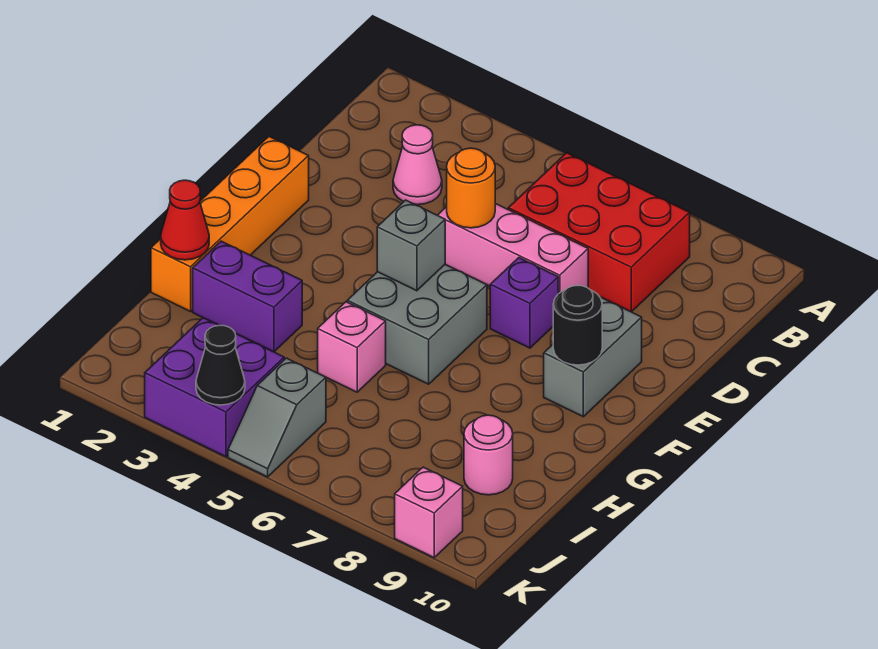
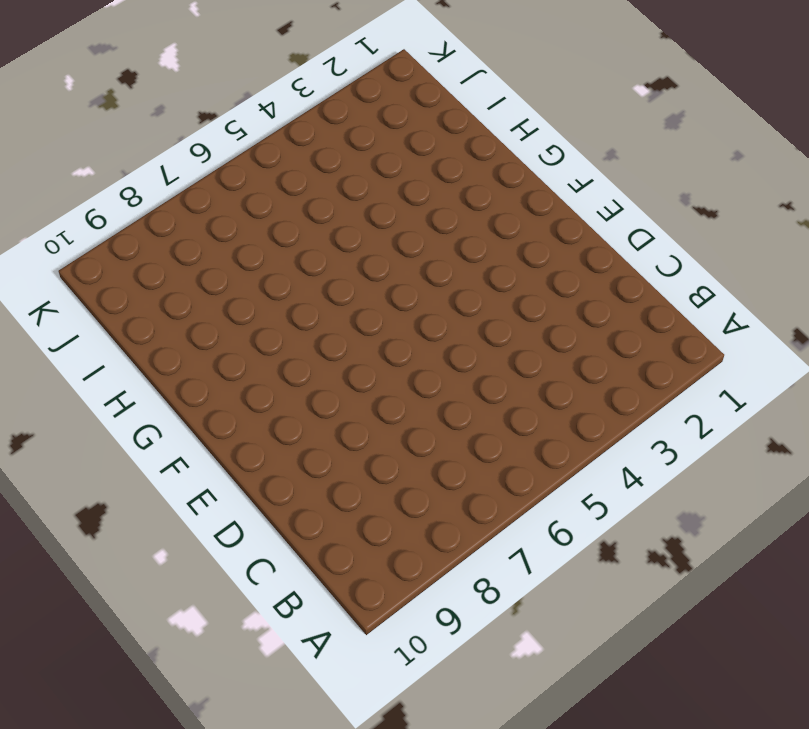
none -> red brick B6:C8 level 1
none -> pink cone C3 level 1
none -> pink brick D5:D7 level 1

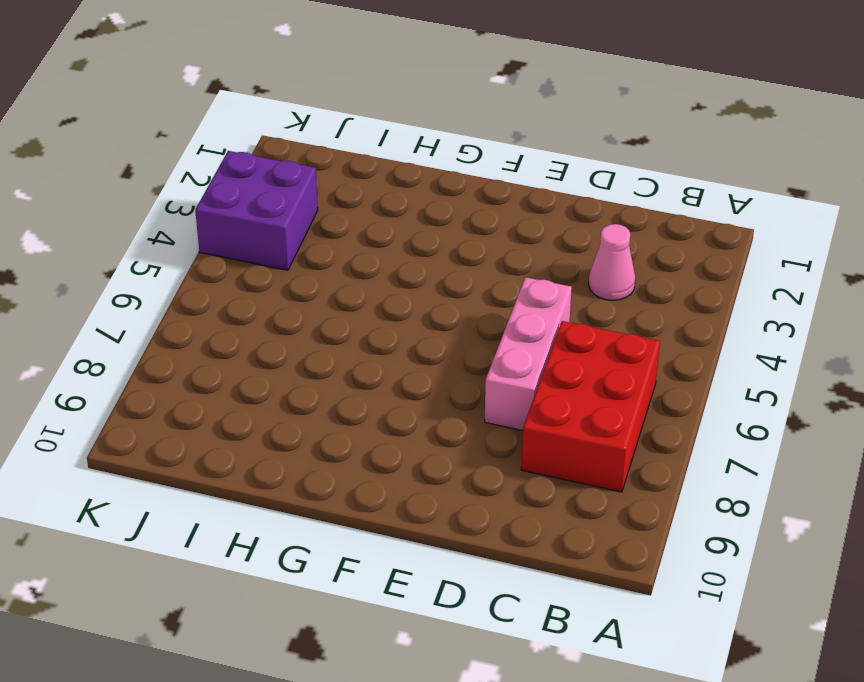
none -> orange brick E1:H1 level 1
none -> purple brick E7 level 1
none -> grey brick E9:F9 level 1

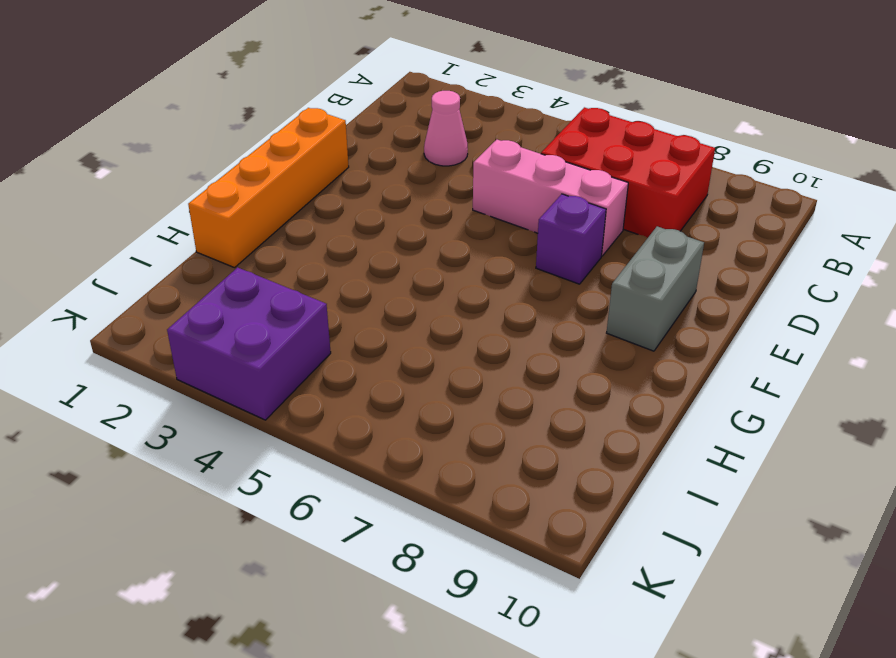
none -> grey brick F5:G6 level 1
none -> purple brick H2:H3 level 1
none -> pink brick H5 level 1

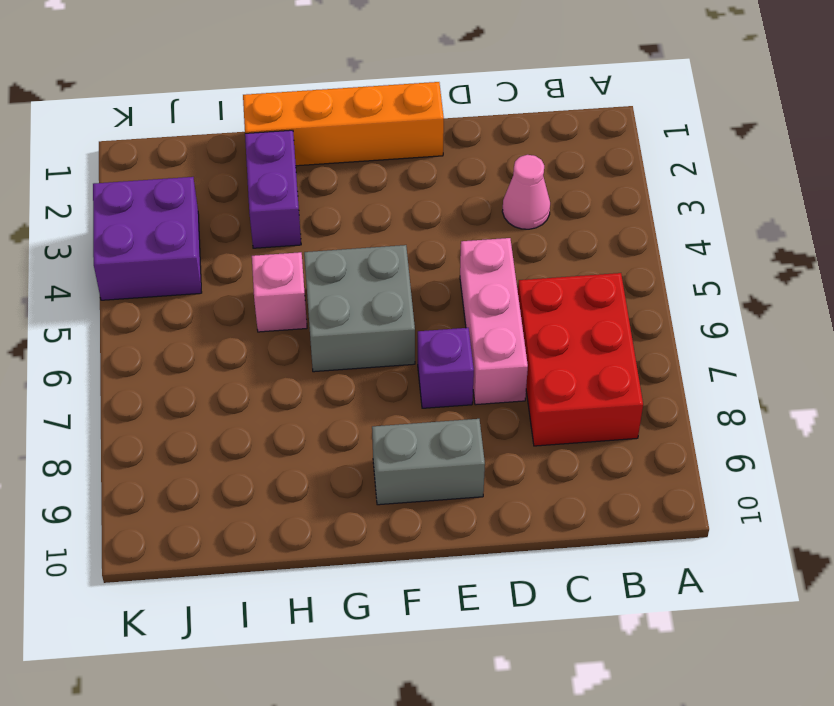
none -> pink round brick I9 level 1
none -> grey slope J5:K5 level 1 top J
none -> pink brick K9 level 1

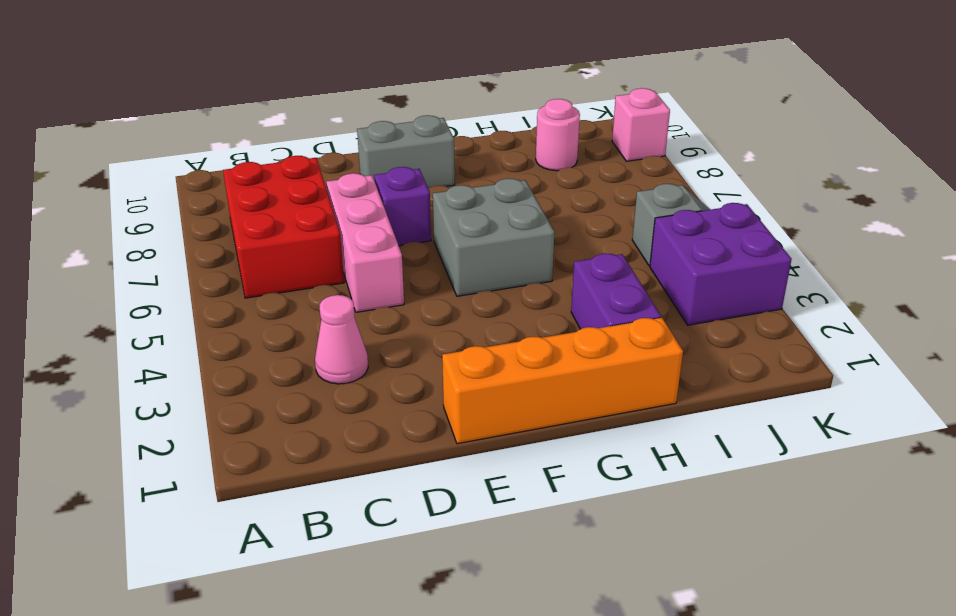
none -> pink brick H5 level 1
none -> orange round brick D5 level 2
none -> grey brick F5 level 2

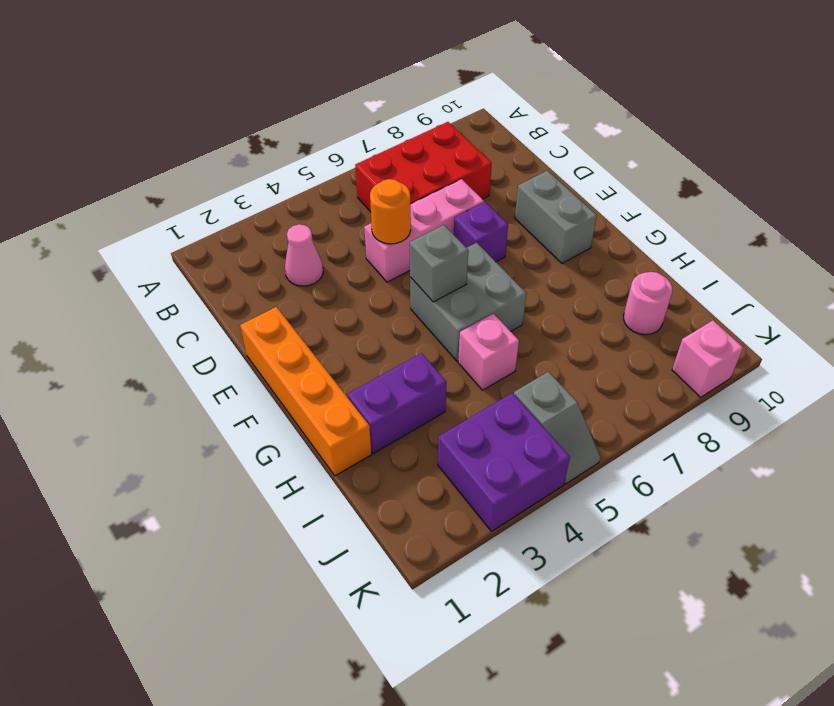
none -> black round brick F9 level 2
none -> red cone H1 level 2
none -> black cone K4 level 2

